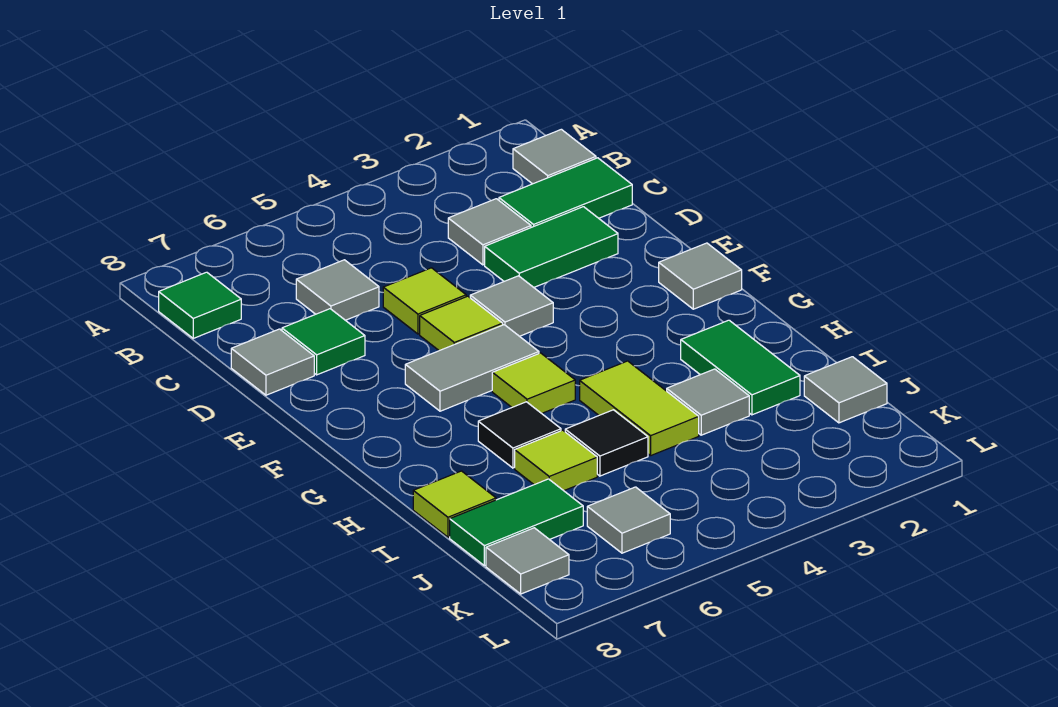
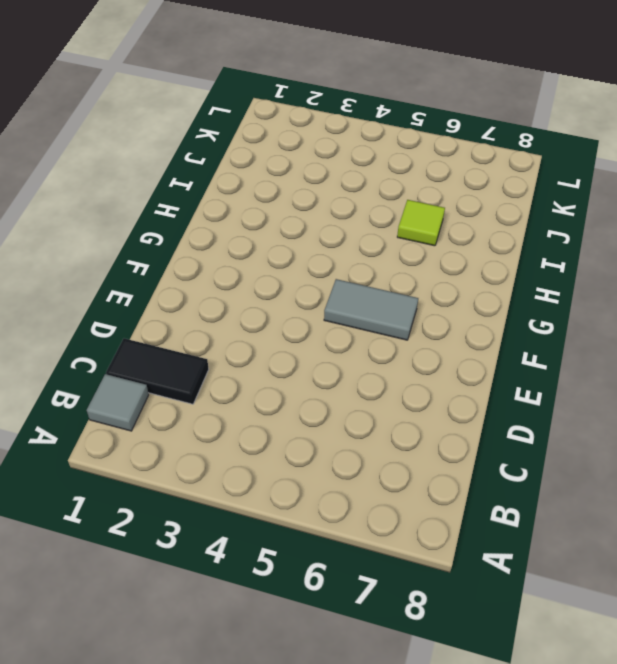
black tile C1:C2 level 1 -> green tile C1:C2 level 1
none -> green tile B8 level 1
none -> grey tile C3 level 1
none -> grey tile C6 level 1

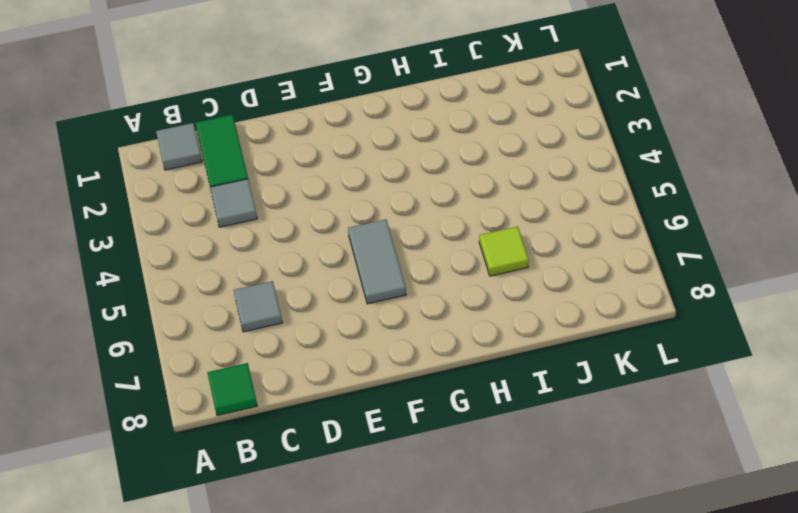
none -> green tile D2:D3 level 1
none -> lime tile D5 level 1
none -> green tile D7 level 1

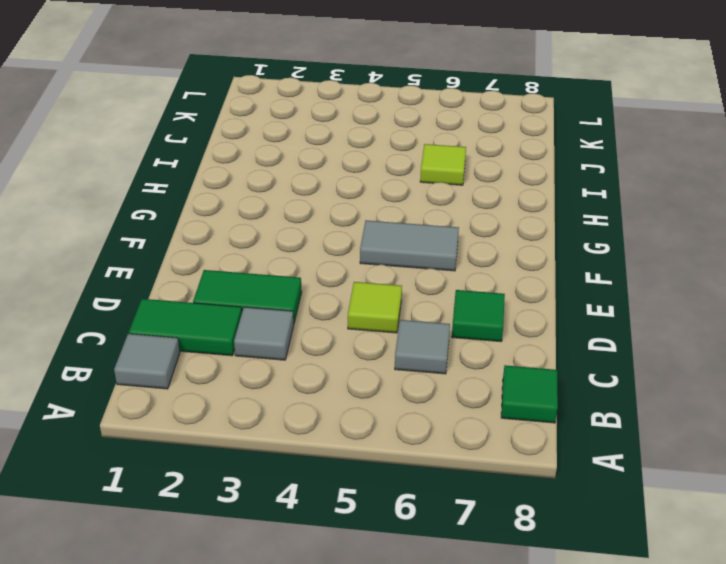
none -> grey tile D8 level 1
none -> grey tile E4 level 1
none -> lime tile E5 level 1

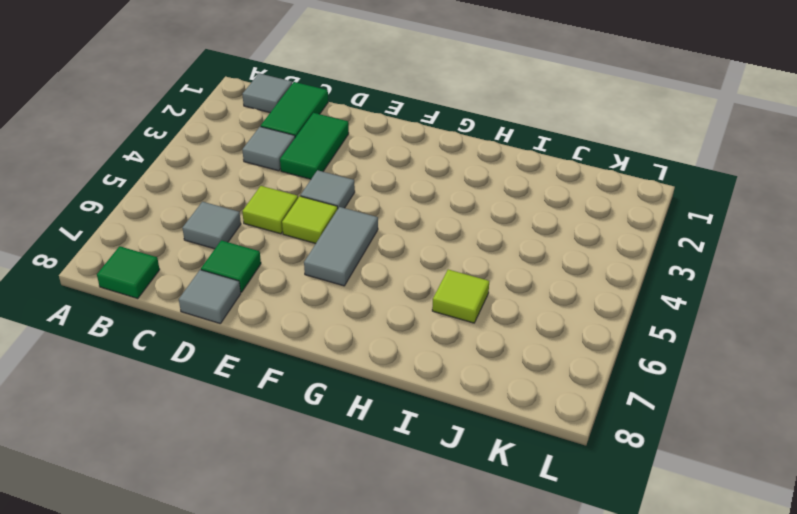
none -> grey tile F1 level 1
none -> lime tile G5 level 1
none -> green tile H2:I2 level 1

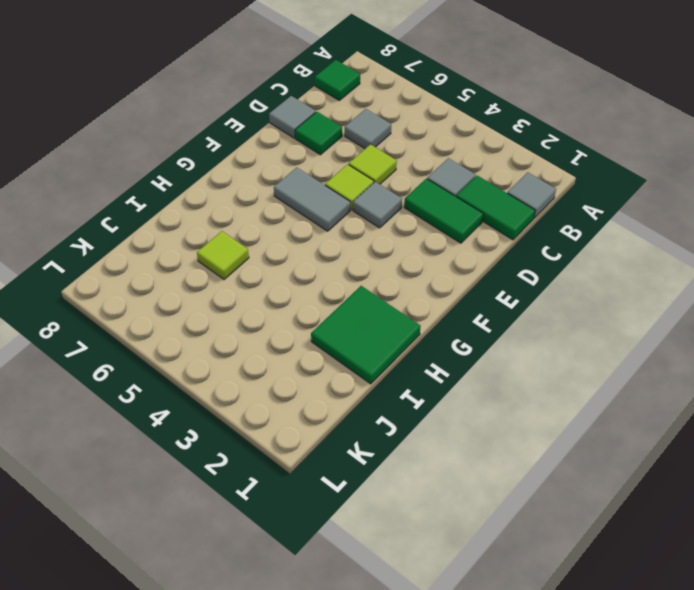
green tile H1:I2 level 1 -> green tile H2:I2 level 1
none -> grey tile F1 level 1
none -> lime tile G5 level 1
none -> lime tile H4:I4 level 1

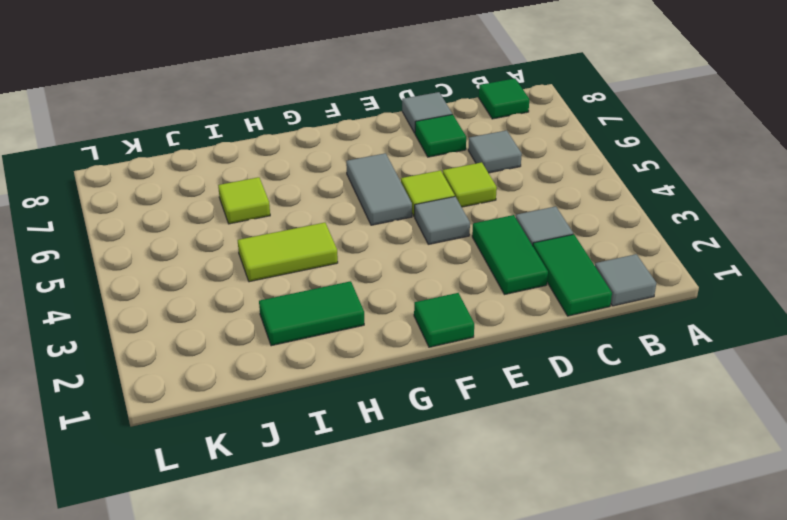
green tile F1 level 1 -> grey tile F1 level 1
none -> lime tile G5 level 1
none -> black tile H6 level 1
none -> grey tile I3 level 1

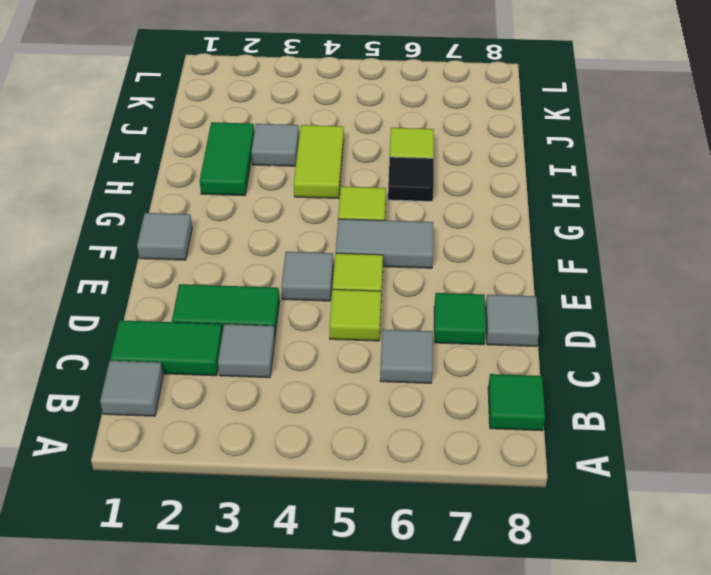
none -> black tile I5 level 1
none -> lime tile I8 level 1
none -> grey tile J1 level 1

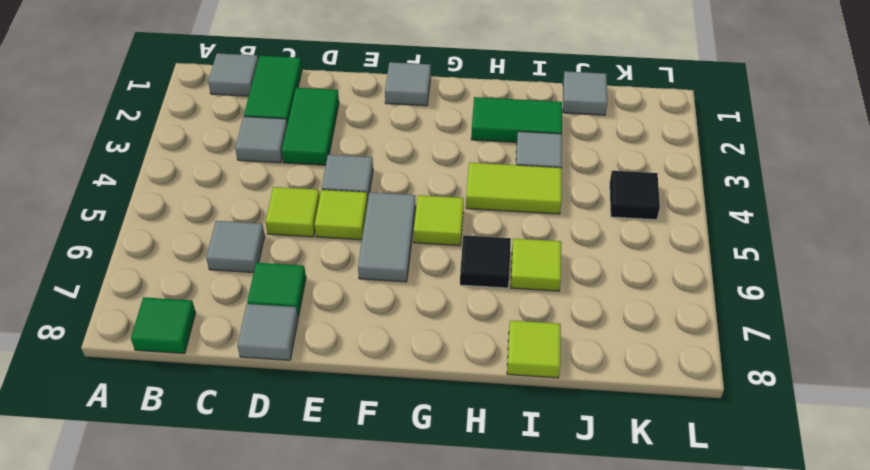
black tile K4 level 1 -> black tile I5 level 1
none -> green tile J7:J8 level 1
none -> grey tile K6 level 1
none -> grey tile K8 level 1

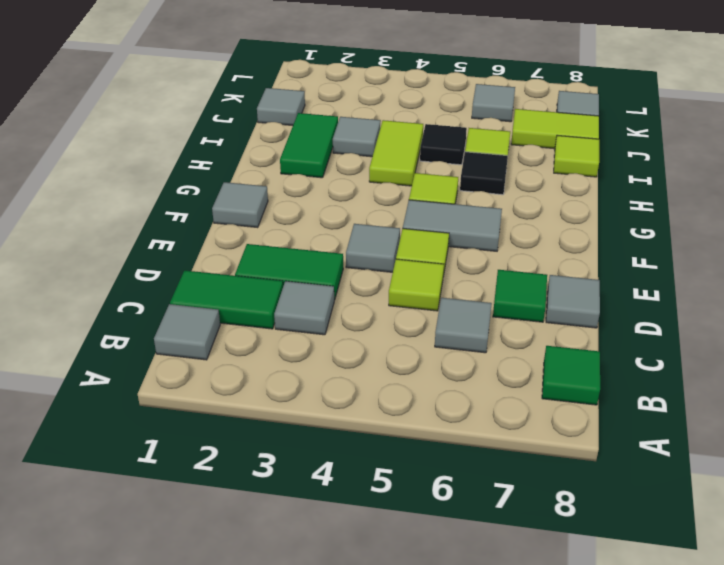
lime tile J7:J8 level 1 -> green tile J7:J8 level 1

